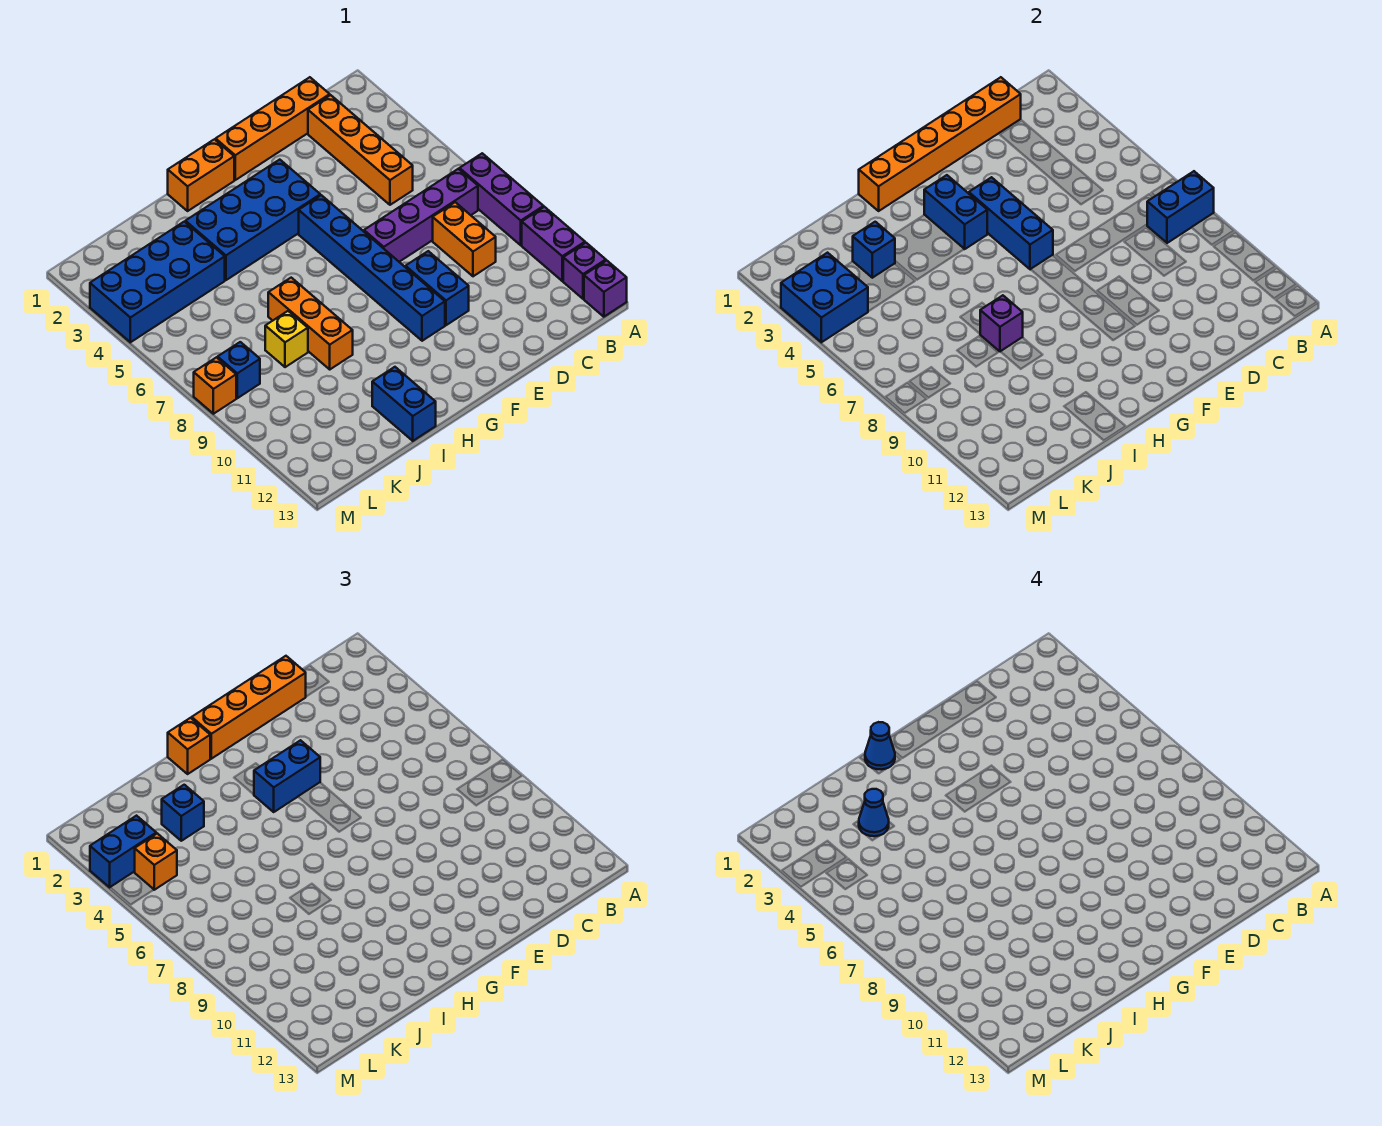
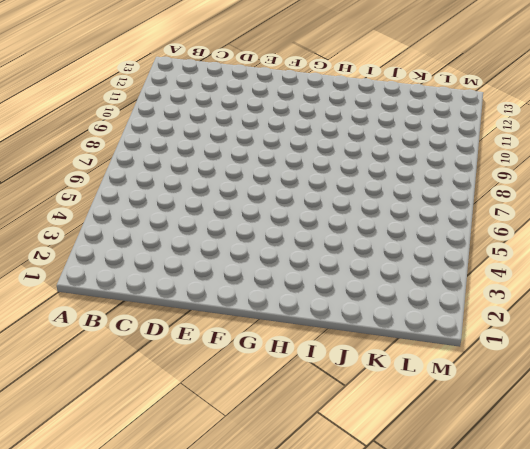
none -> purple brick A7:A9 level 1
none -> purple brick A10:A11 level 1
none -> purple brick A12 level 1
none -> purple brick A13 level 1

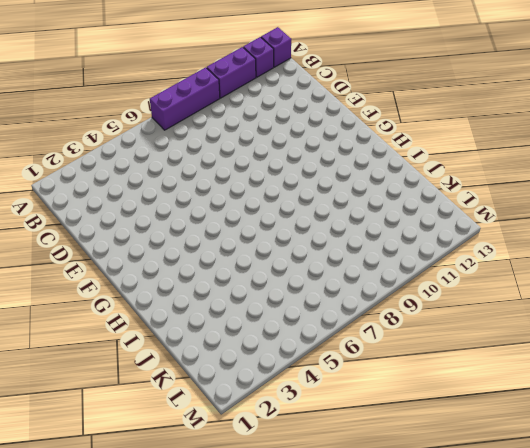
none -> purple brick B7:E7 level 1
none -> orange brick C1:F1 level 1
none -> orange brick C2:C5 level 1
none -> orange brick C8:C9 level 1

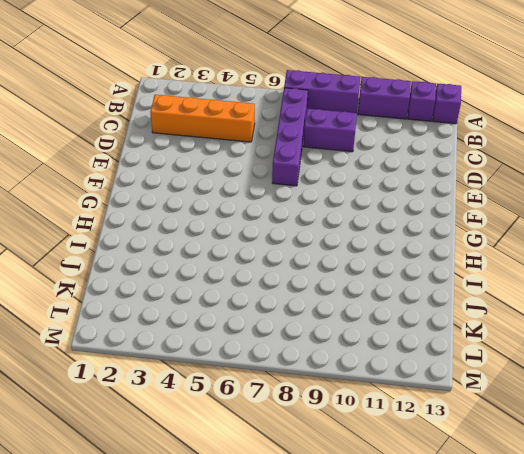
purple brick C8:C9 level 1 -> orange brick C8:C9 level 1
none -> orange brick C1:F1 level 1
none -> blue brick E9:E10 level 1
none -> blue brick F3:I4 level 1
none -> blue brick F5:F10 level 1

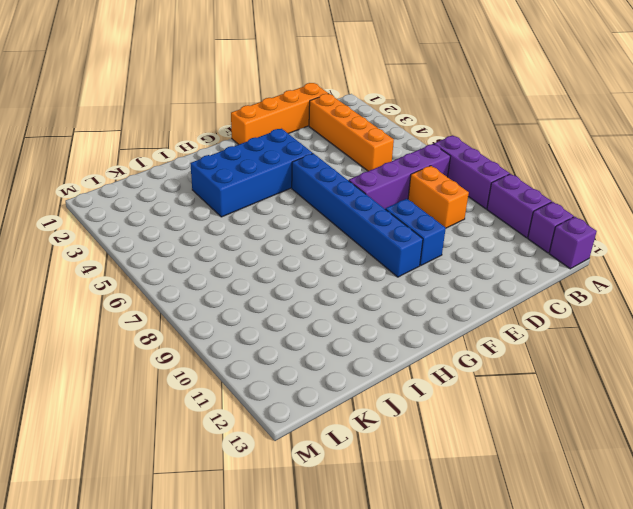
none -> orange brick G1:H1 level 1
none -> orange brick I7:I9 level 1
none -> blue brick I12:I13 level 1
none -> blue brick J3:M4 level 1

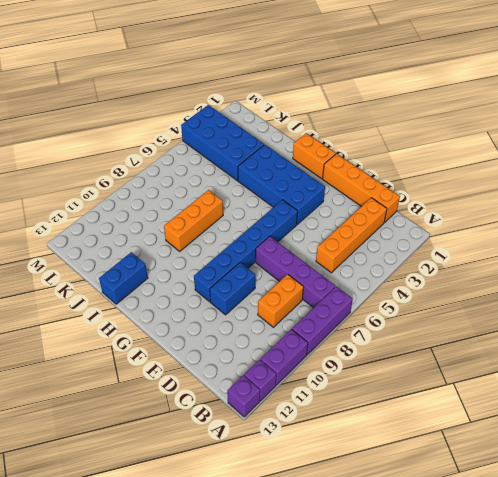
none -> yellow brick J8 level 1
none -> blue brick L8 level 1
none -> orange brick M8 level 1
none -> blue brick A8:B8 level 2

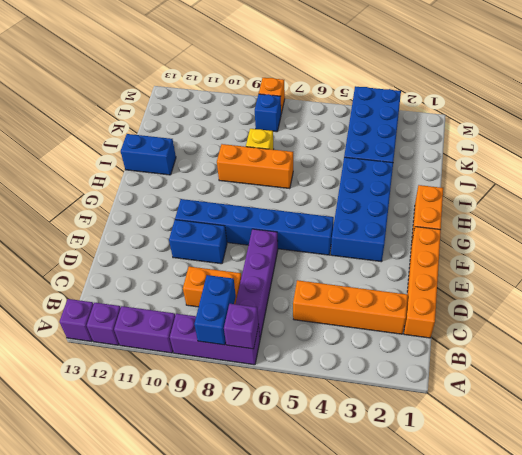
purple brick A7 level 2 -> purple brick I8 level 2
none -> orange brick C1:H1 level 2
none -> blue brick F4:F6 level 2
none -> blue brick G3:G4 level 2
none -> blue brick J3 level 2

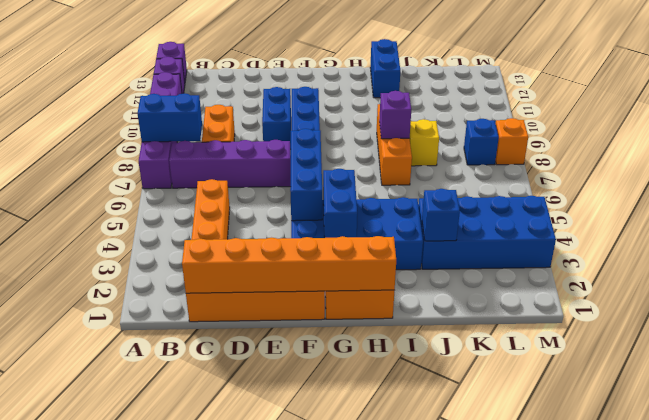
none -> blue brick L3:M4 level 2
none -> orange brick D1:G1 level 3
none -> blue brick F4:G4 level 3
none -> orange brick H1 level 3

